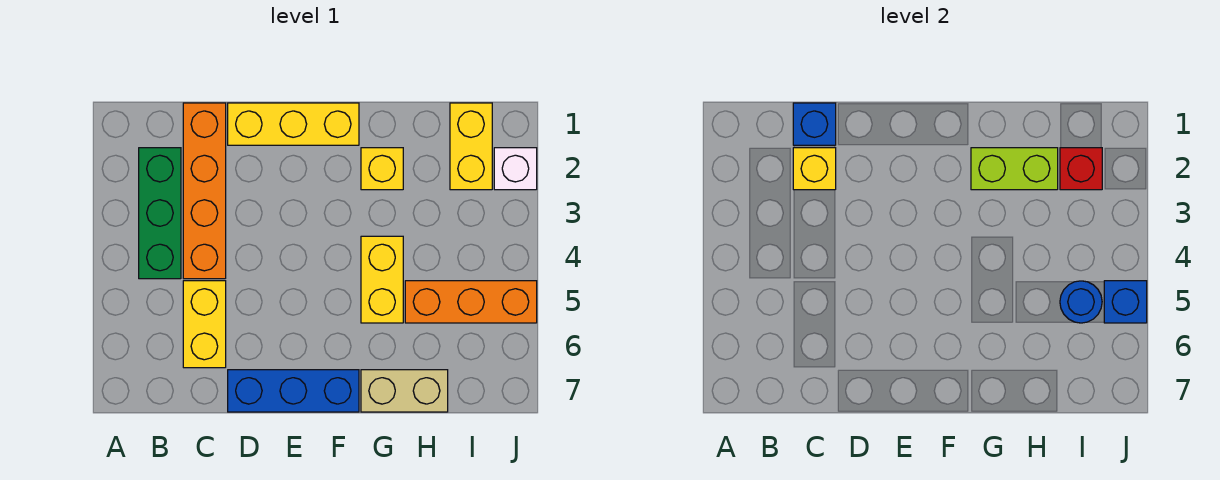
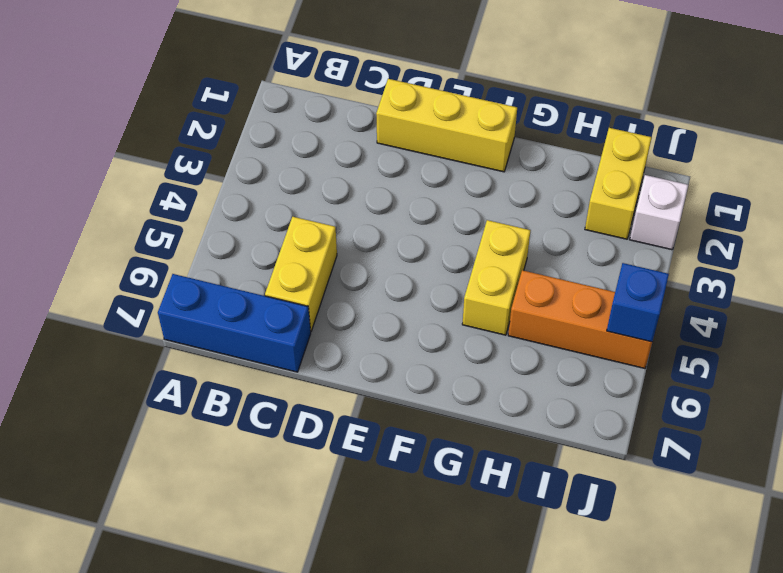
blue brick A7:C7 level 1 -> blue brick D7:F7 level 1
none -> green brick B2:B4 level 1
none -> orange brick C1:C4 level 1
none -> yellow brick G2 level 1

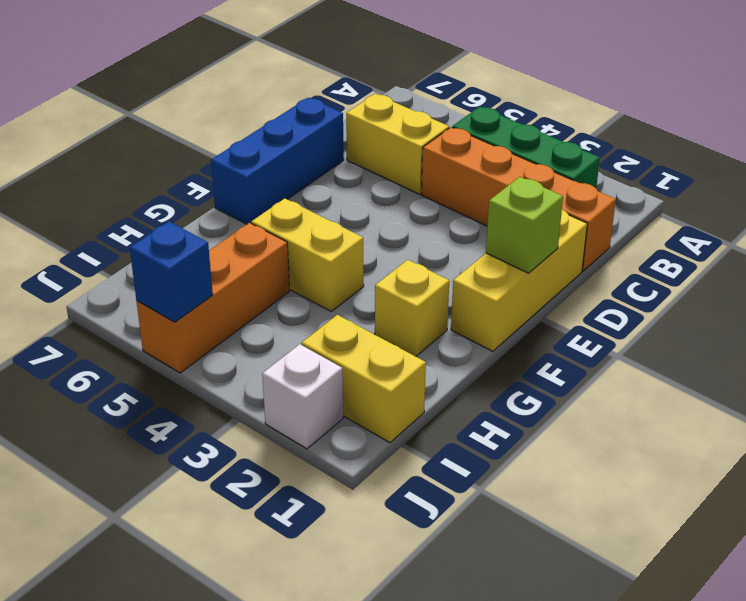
lime brick E1 level 2 -> none
none -> tan brick G7:H7 level 1
none -> blue brick C1 level 2
none -> yellow brick C2 level 2

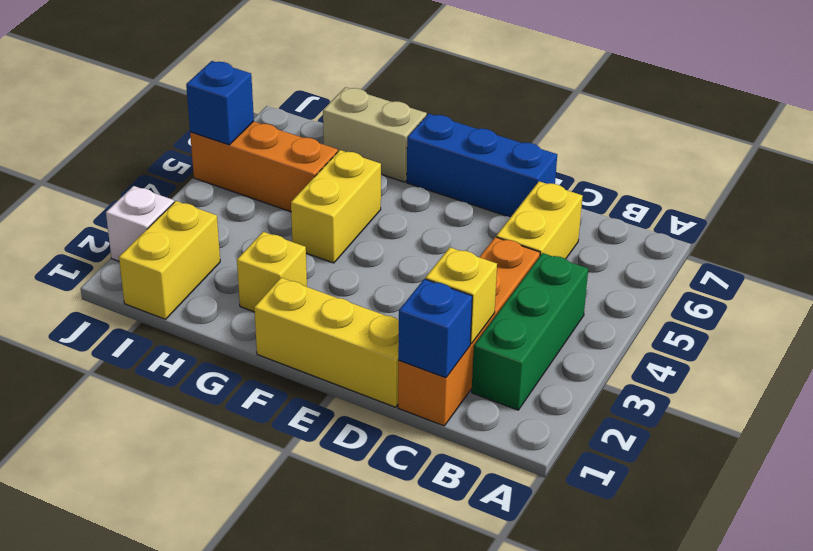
none -> lime brick G2:H2 level 2
none -> red brick I2 level 2
none -> blue round brick I5 level 2

